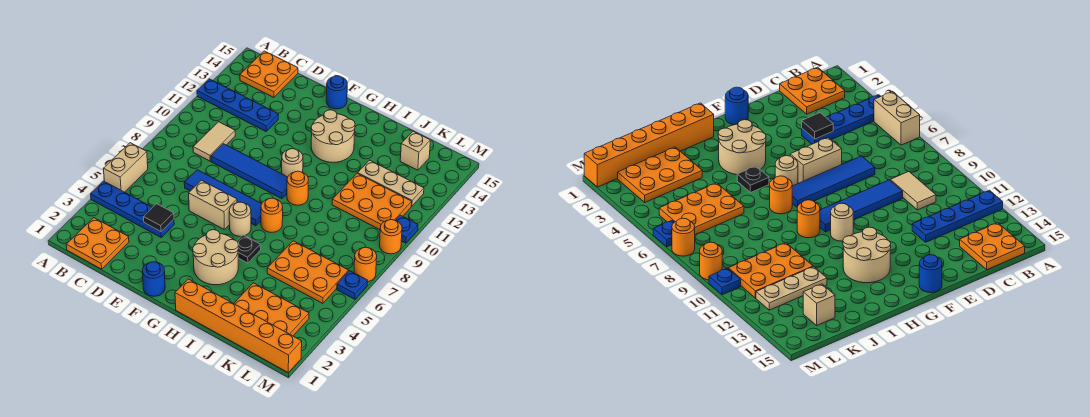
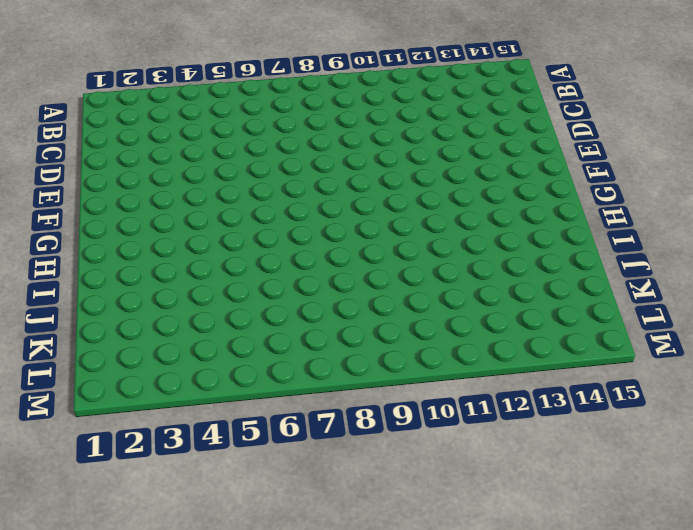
none -> blue plate A4:D4 level 1
none -> tan brick A5:A6 level 1
none -> blue plate A12:D12 level 1

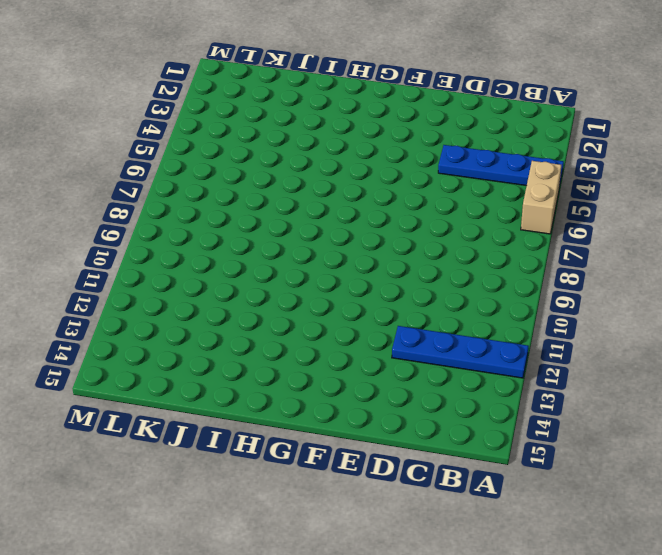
none -> orange plate B1:C2 level 1
none -> orange plate B14:C15 level 1
none -> tan tile C9:C10 level 1

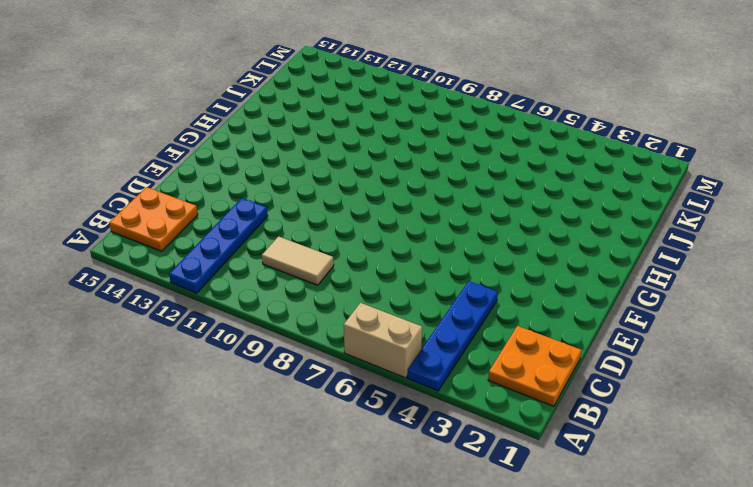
none -> blue tile D7:G7 level 1
none -> blue tile D9:G9 level 1
none -> tan brick E6:F6 level 1

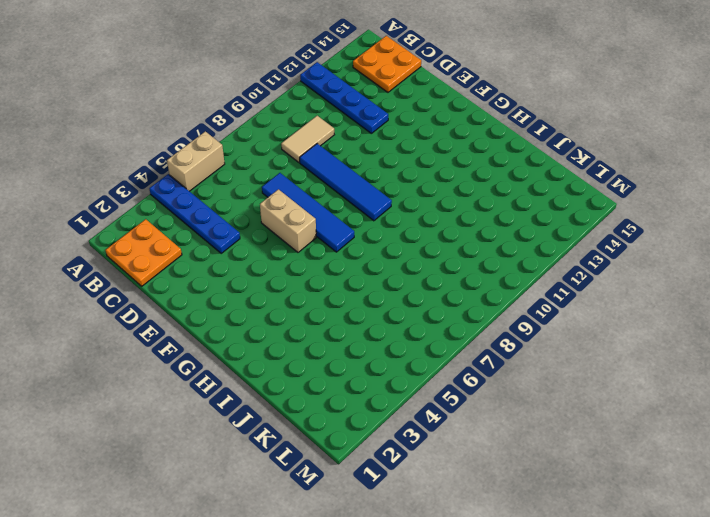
none -> blue round brick F1 level 1
none -> blue round brick F15 level 1
none -> tan round brick G3:H4 level 1

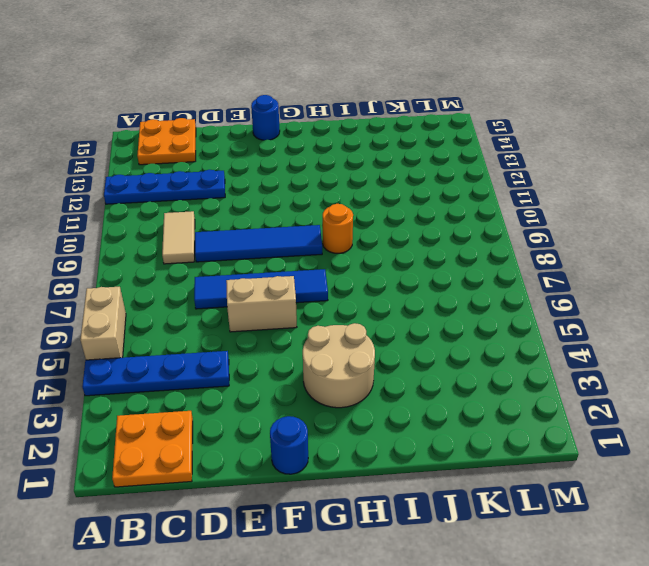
none -> tan round brick G6 level 1
none -> tan round brick G10 level 1
none -> tan round brick G12:H13 level 1

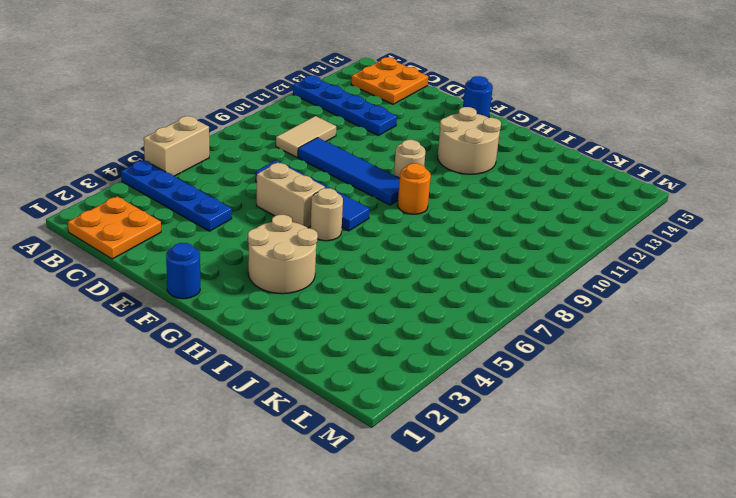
none -> orange brick H1:M1 level 1
none -> black plate H5 level 1
none -> orange round brick H7 level 1

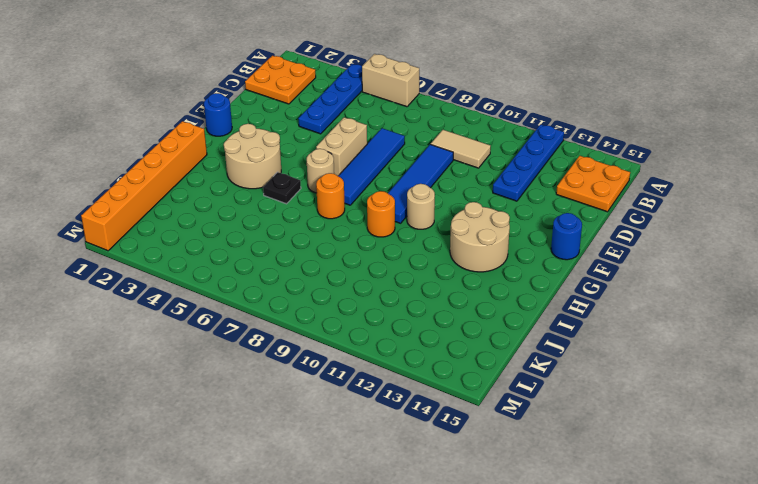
none -> orange plate J2:L3 level 1
none -> orange plate J5:L6 level 1
none -> orange plate J10:L11 level 1

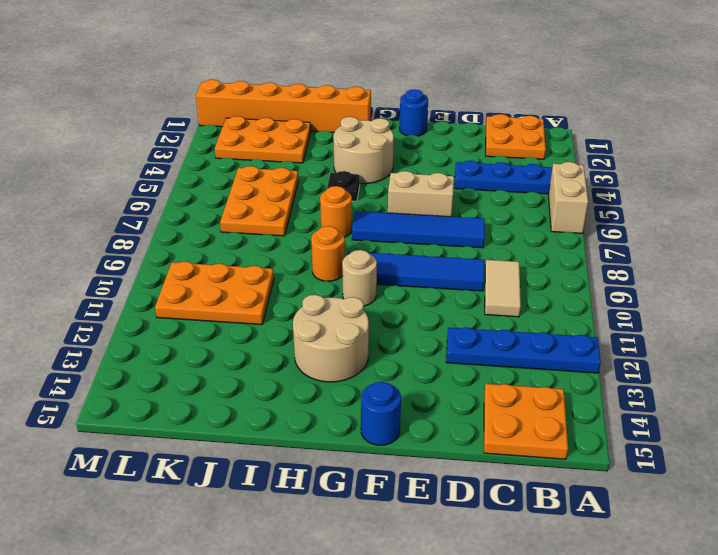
orange plate J5:K7 level 1 -> orange plate J5:L6 level 1
none -> tan round brick G6 level 1
none -> tan plate J12:L12 level 1
none -> tan brick K14 level 1

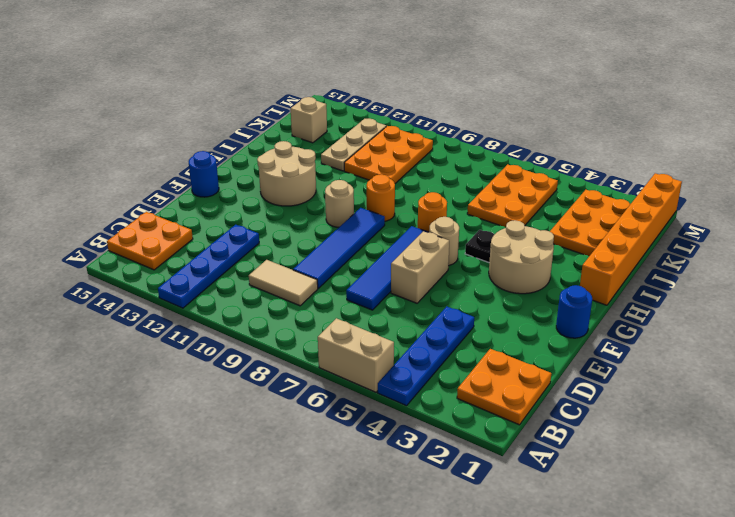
none -> blue plate M6 level 1
none -> orange round brick M7 level 1
none -> orange round brick M9 level 1

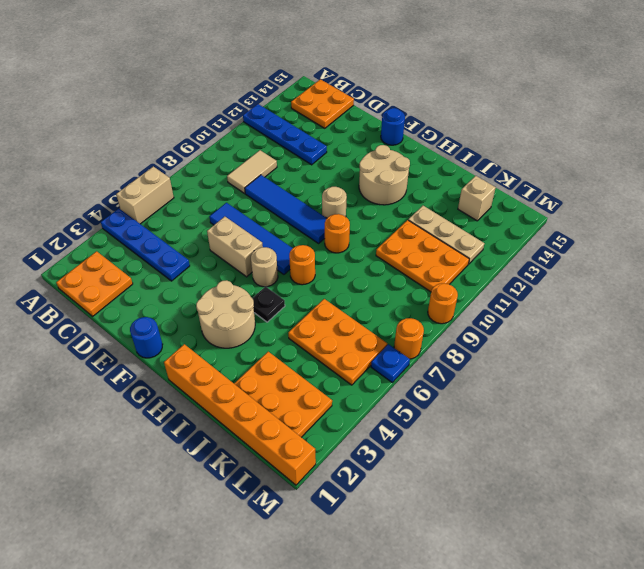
none -> blue plate M10 level 1
none -> black tile D4 level 2

